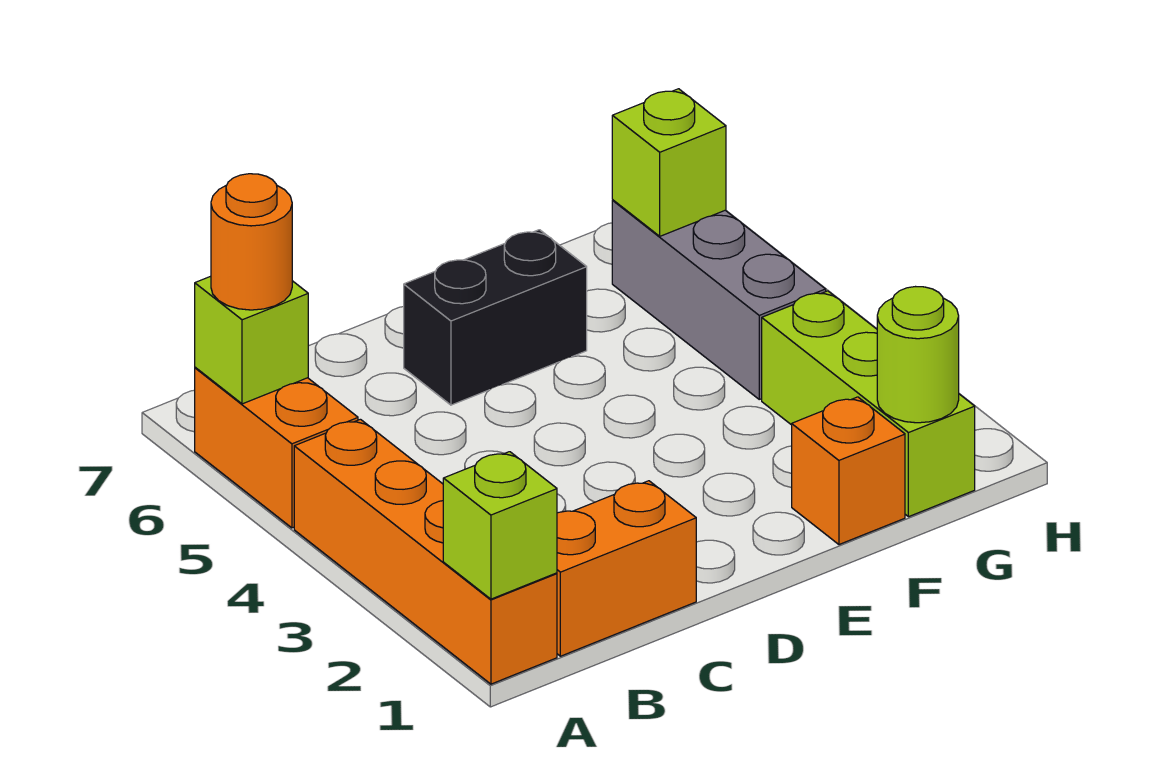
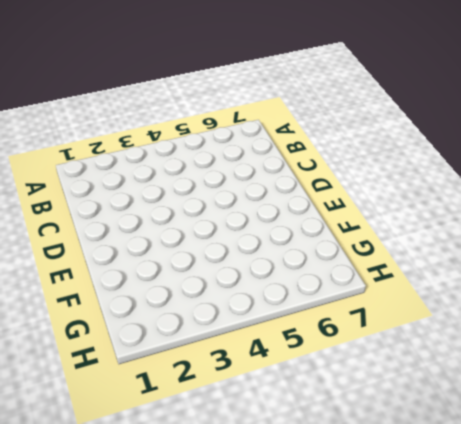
none -> orange brick A1:A4 level 1
none -> orange brick A5:A6 level 1
none -> orange brick B1:C1 level 1

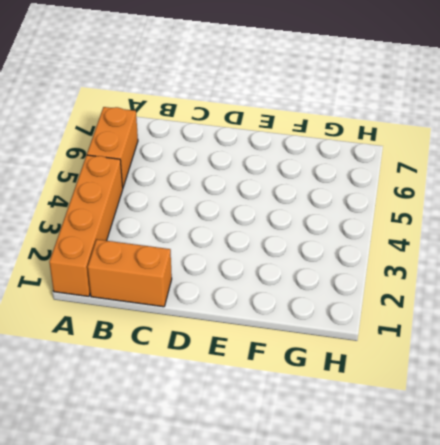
none -> black brick D6:E6 level 1
none -> orange brick F1 level 1
none -> lime brick G1:G3 level 1

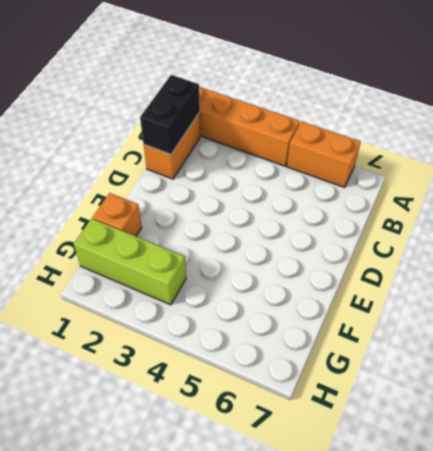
black brick B1:C1 level 2 -> black brick D6:E6 level 1
none -> grey brick G4:G6 level 1
none -> lime brick A1 level 2
none -> lime brick A6 level 2

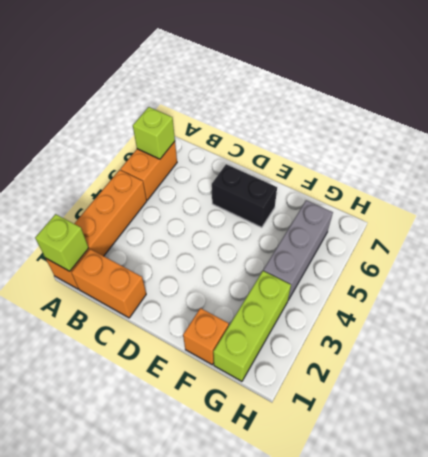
none -> lime round brick G1 level 2
none -> lime brick G6 level 2
none -> orange round brick A6 level 3

